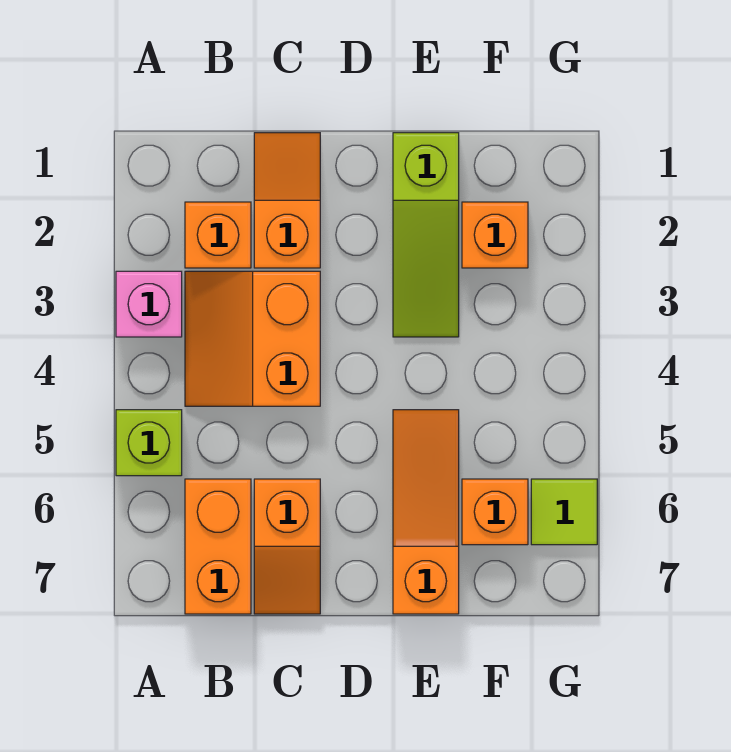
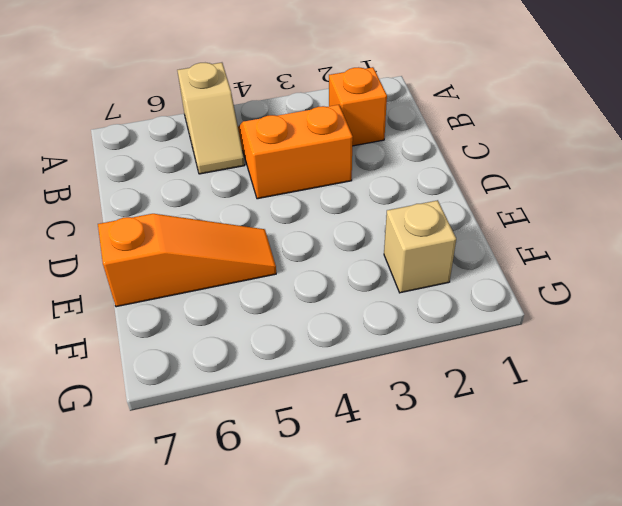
tan slope A5:B5 level 1 top A -> lime brick A5 level 1
tan brick F2 level 1 -> orange brick F2 level 1
none -> pink brick A3 level 1
none -> orange brick B6:B7 level 1
none -> orange slope C1:C2 level 1 top 2

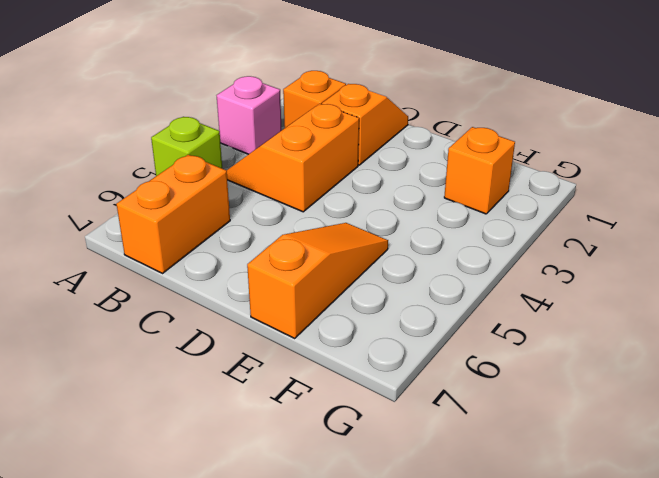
none -> orange slope C6:C7 level 1 top 6
none -> lime slope E1:E3 level 1 top 1
none -> orange brick F6 level 1

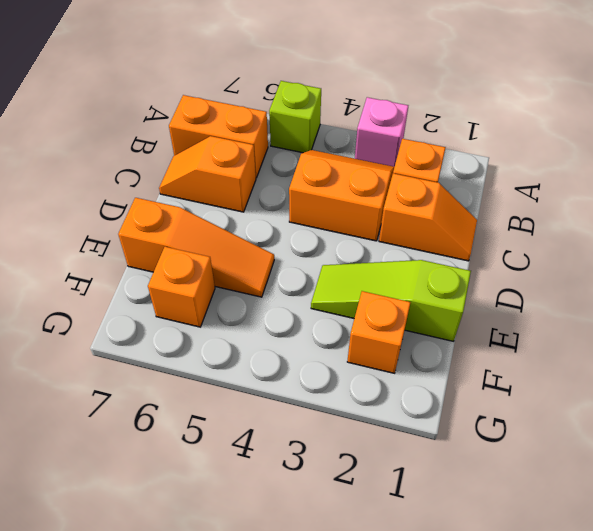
none -> lime tile G6 level 1

